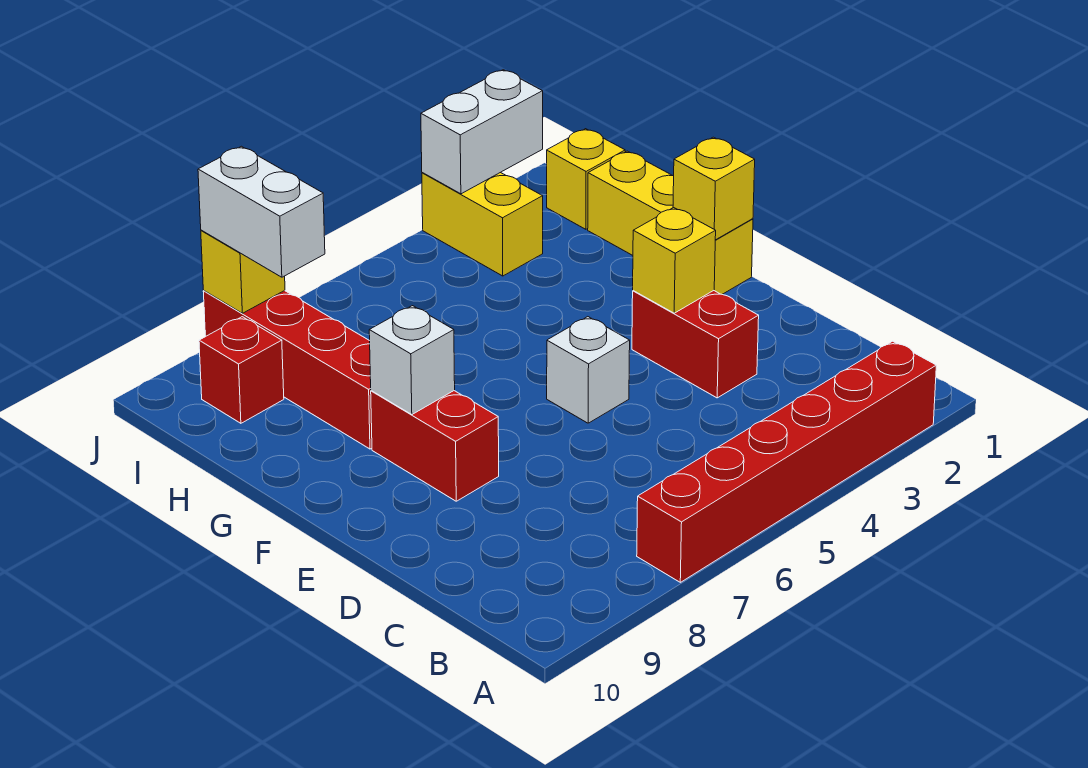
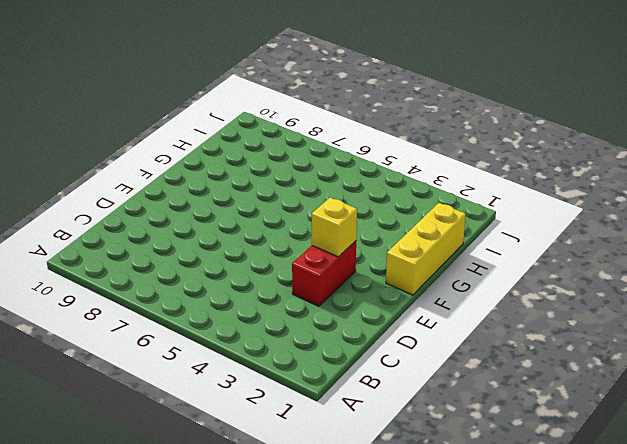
none -> red brick A2:A7 level 1
none -> white brick E5 level 1
none -> red brick E8:F8 level 1

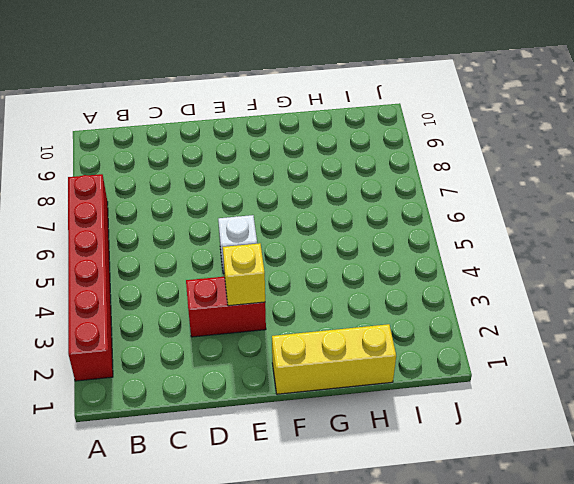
none -> red brick E8:F8 level 1
none -> red brick G8:J8 level 1
none -> yellow brick I1 level 1

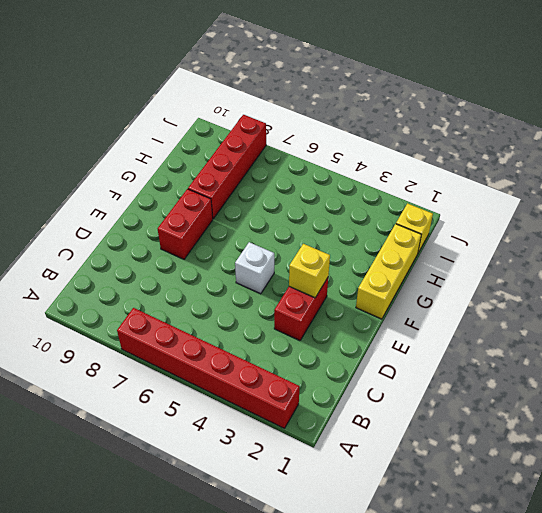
none -> yellow brick I3:J3 level 1
none -> red brick I9 level 1
none -> yellow brick F1 level 2

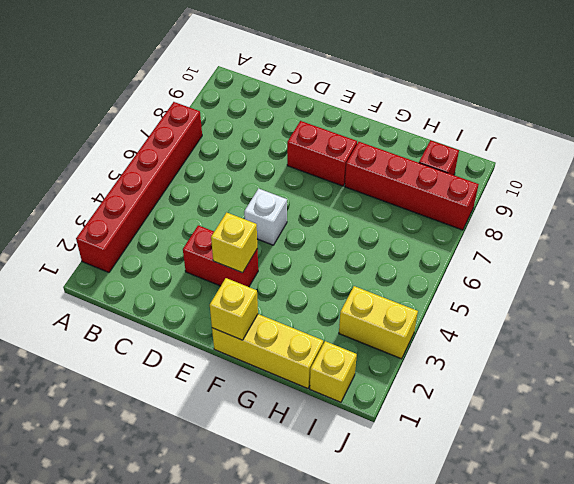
none -> white brick F8 level 2
none -> white brick J2:J3 level 2
none -> yellow brick J8 level 2

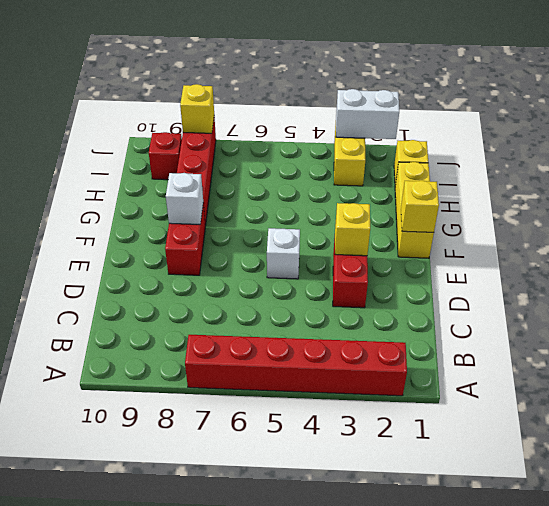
none -> white brick I8:J8 level 3

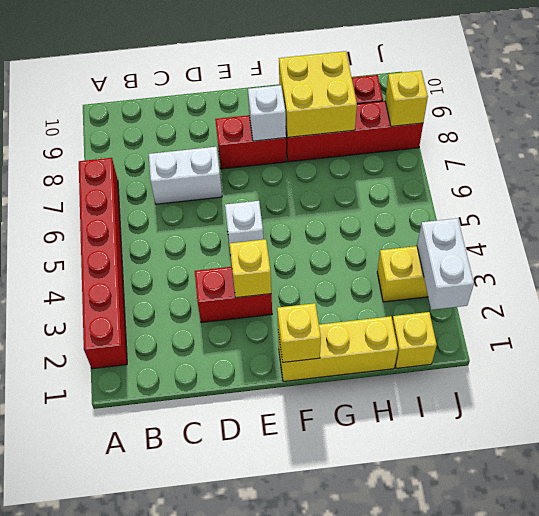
white brick C7:D7 level 1 -> white brick I8:J8 level 3
yellow brick G8:H9 level 2 -> none

